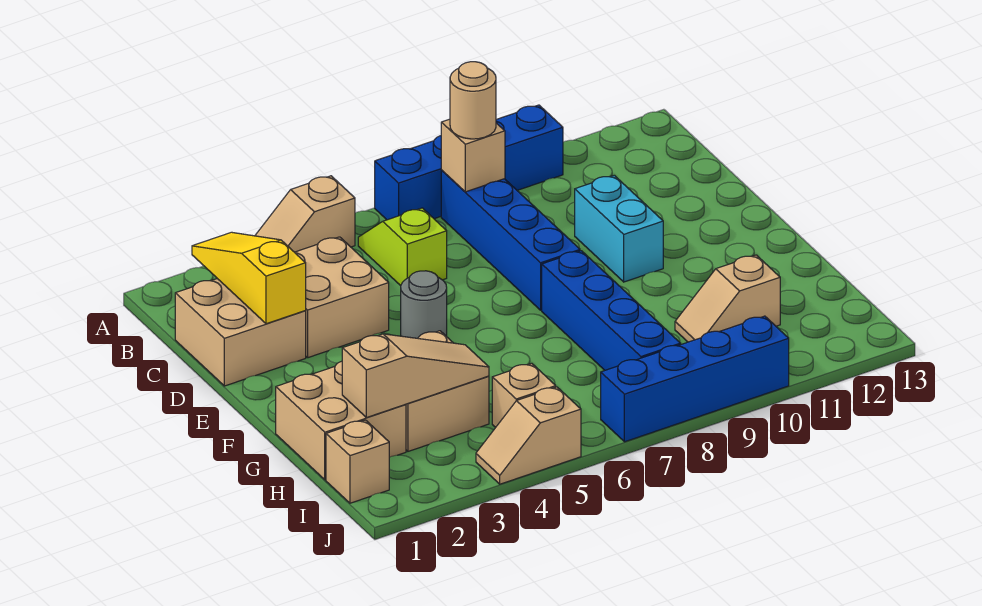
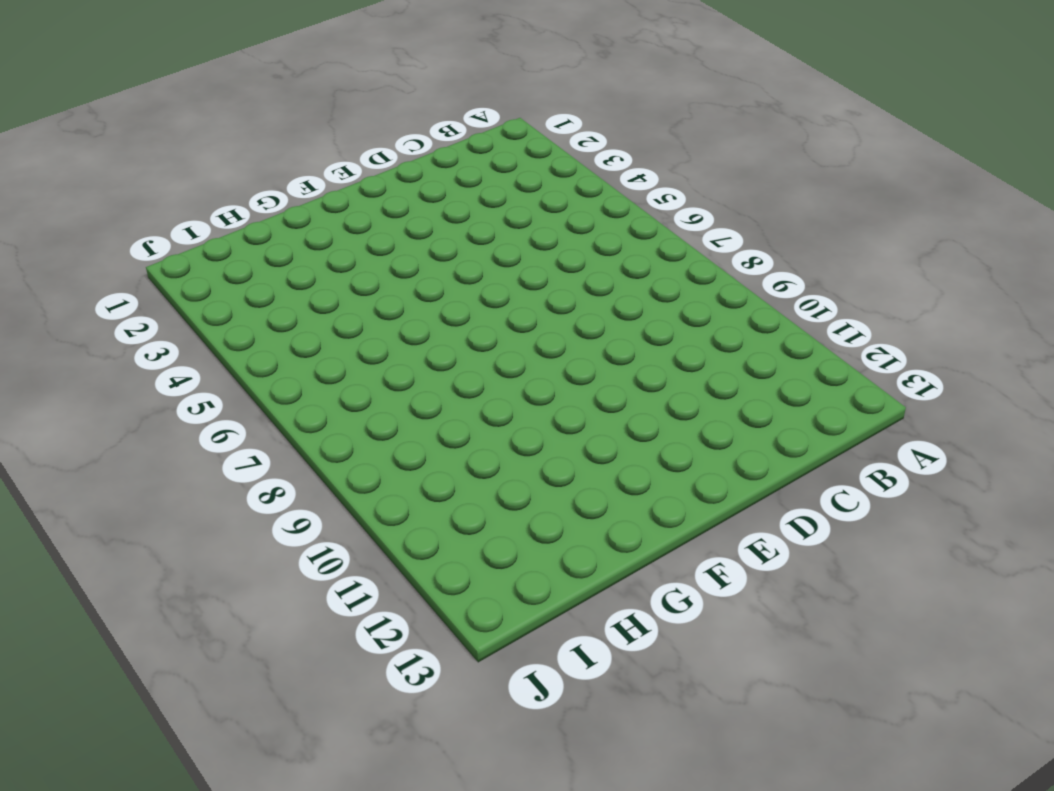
none -> tan slope A4:A5 level 1 top 5
none -> blue brick A7:A10 level 1
none -> lime slope B6:C6 level 1 top C

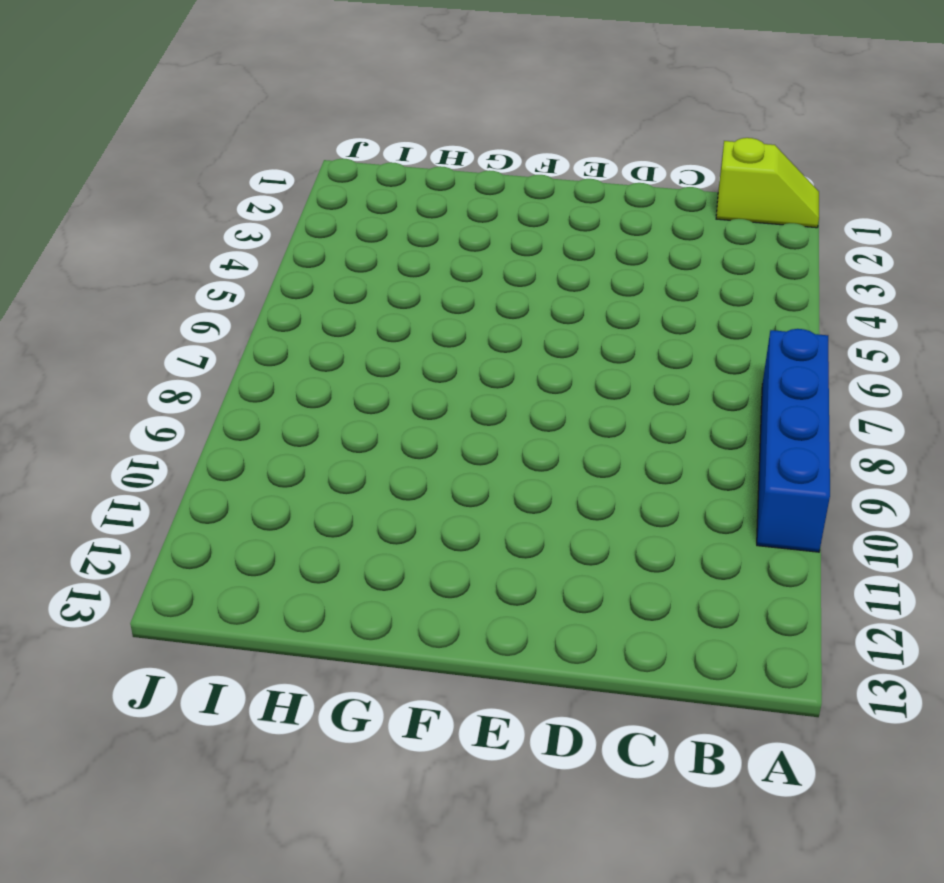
lime slope A1:B1 level 1 top B -> lime slope B6:C6 level 1 top C
none -> tan slope A4:A5 level 1 top 5
none -> blue brick B8:E8 level 1
none -> tan brick C1:D2 level 1

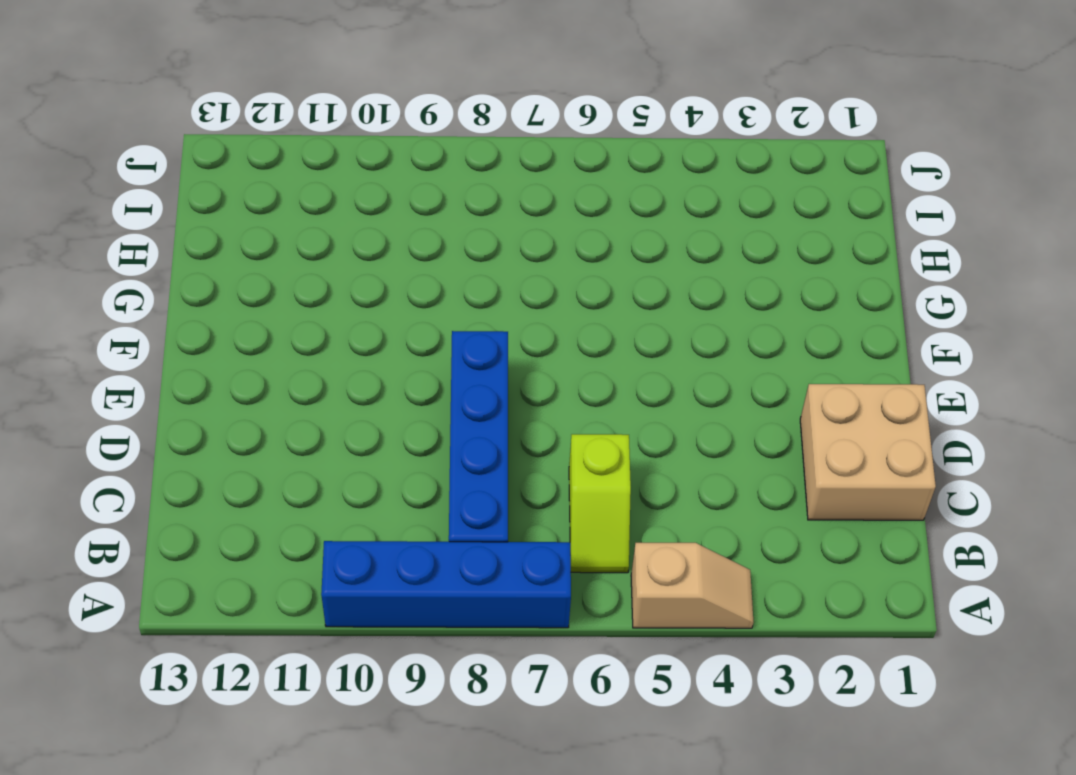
none -> tan brick C3:D4 level 1
none -> cyan brick D10:E10 level 1
none -> grey round brick E5 level 1

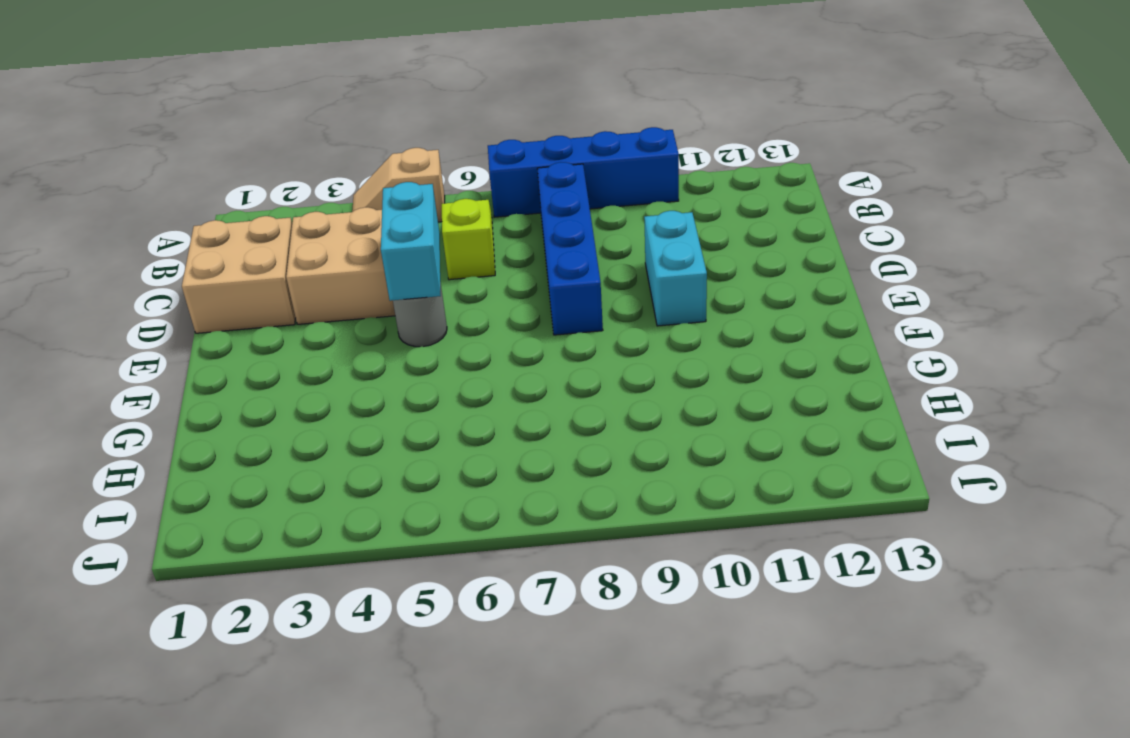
cyan brick D5:E5 level 2 -> none
none -> blue brick F8:I8 level 1
none -> tan brick G1:H2 level 1
none -> tan brick G3:H4 level 1

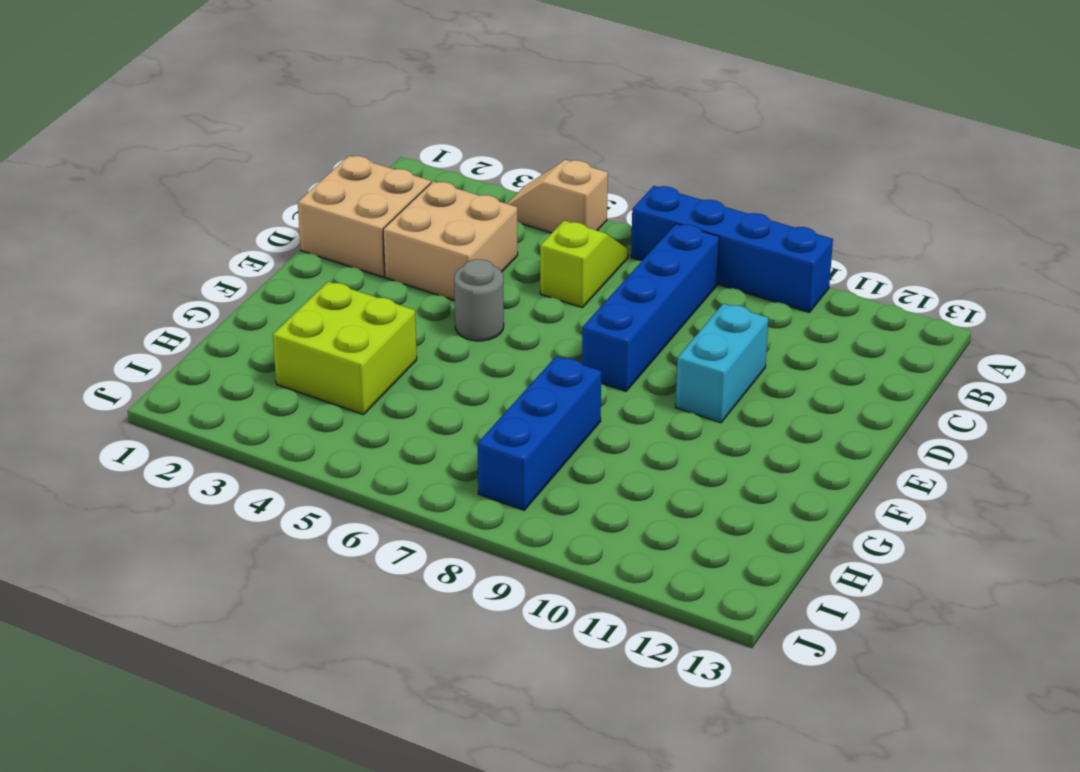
lime brick G3:H4 level 1 -> tan brick G3:H4 level 1
blue brick G8:I8 level 1 -> blue brick F8:I8 level 1
none -> tan brick G1:H2 level 1
none -> tan slope H10:H11 level 1 top 11
none -> tan brick I1 level 1

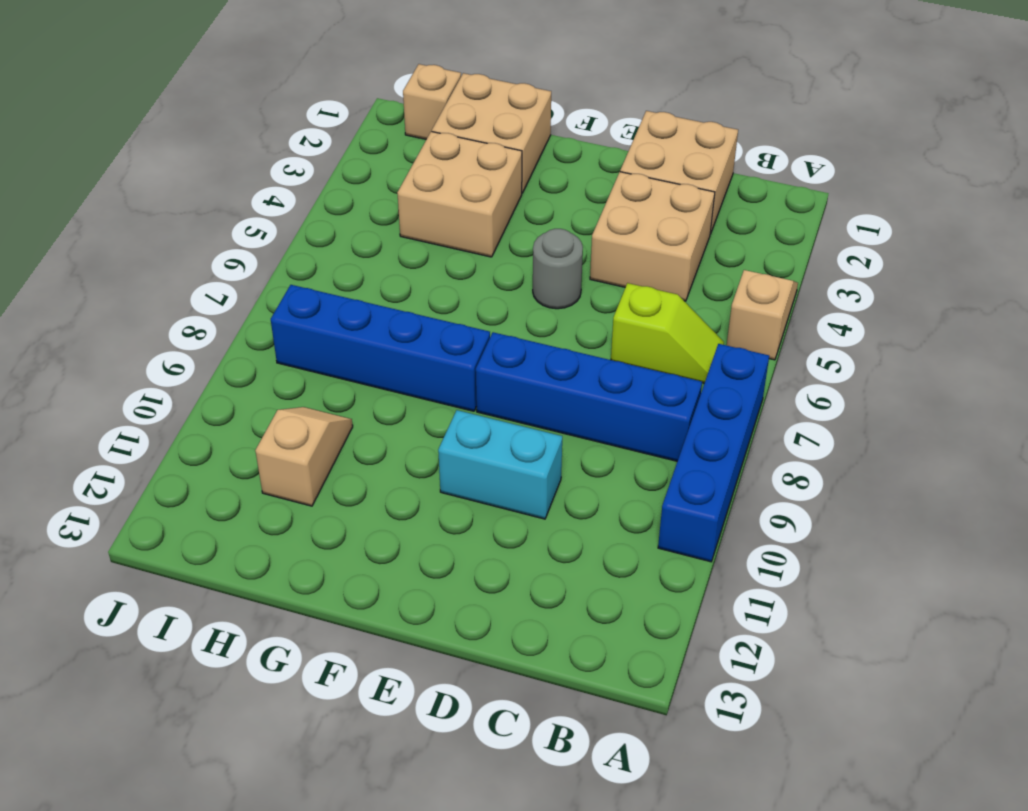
none -> tan brick I5 level 1
none -> tan slope J4:J5 level 1 top 5
none -> blue brick J7:J10 level 1

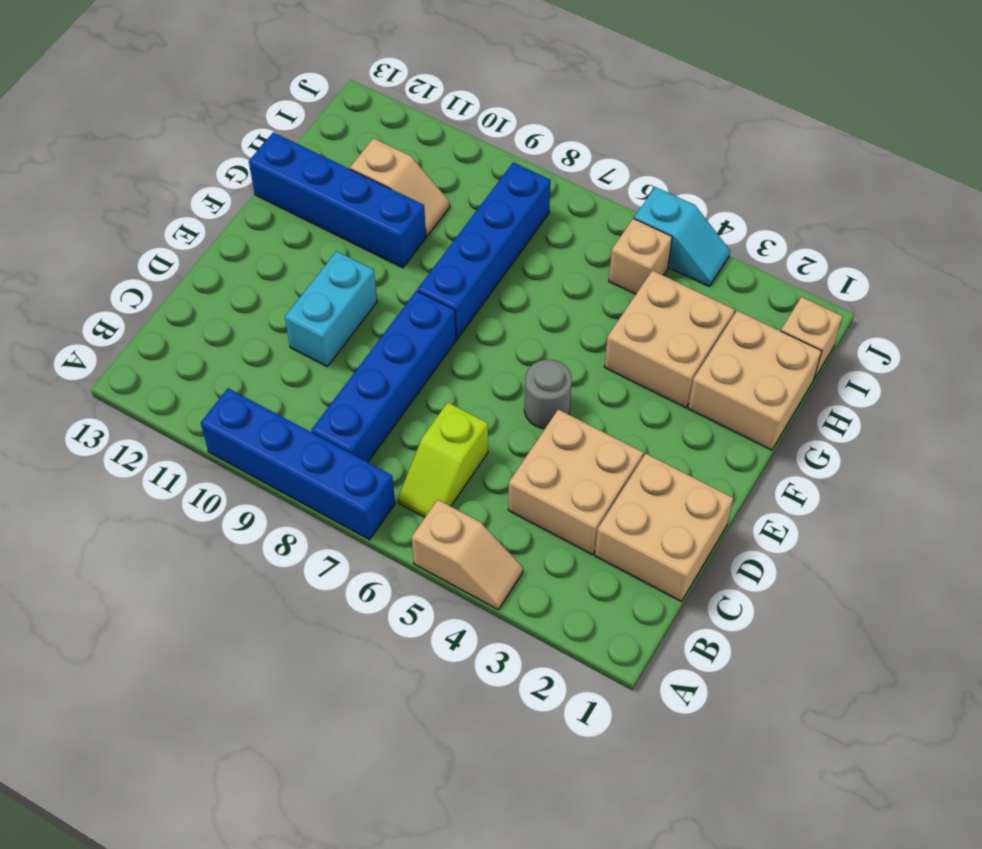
blue brick G10:G13 level 1 -> blue brick J7:J10 level 1
cyan slope J4:J5 level 1 top 5 -> tan slope J4:J5 level 1 top 5
none -> yellow slope B2:D2 level 2 top D
none -> tan brick B8 level 2
none -> tan slope H2:H4 level 2 top 2

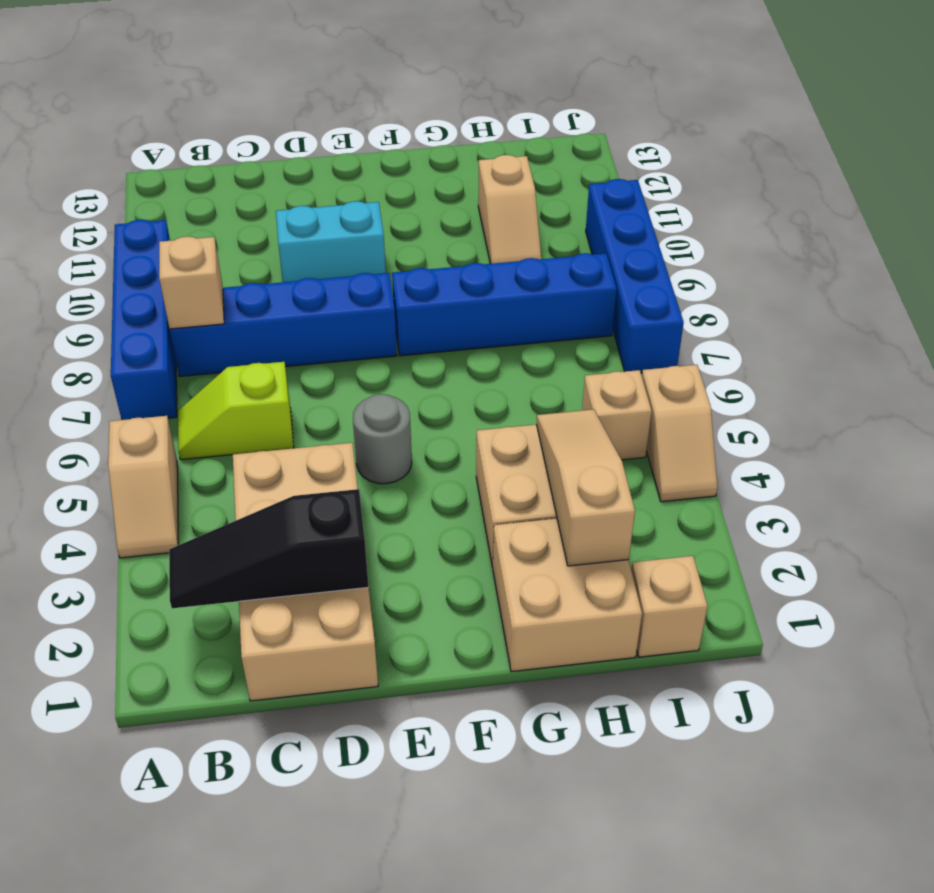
black slope B2:D2 level 2 top D -> yellow slope B2:D2 level 2 top D
none -> tan round brick B8 level 3

